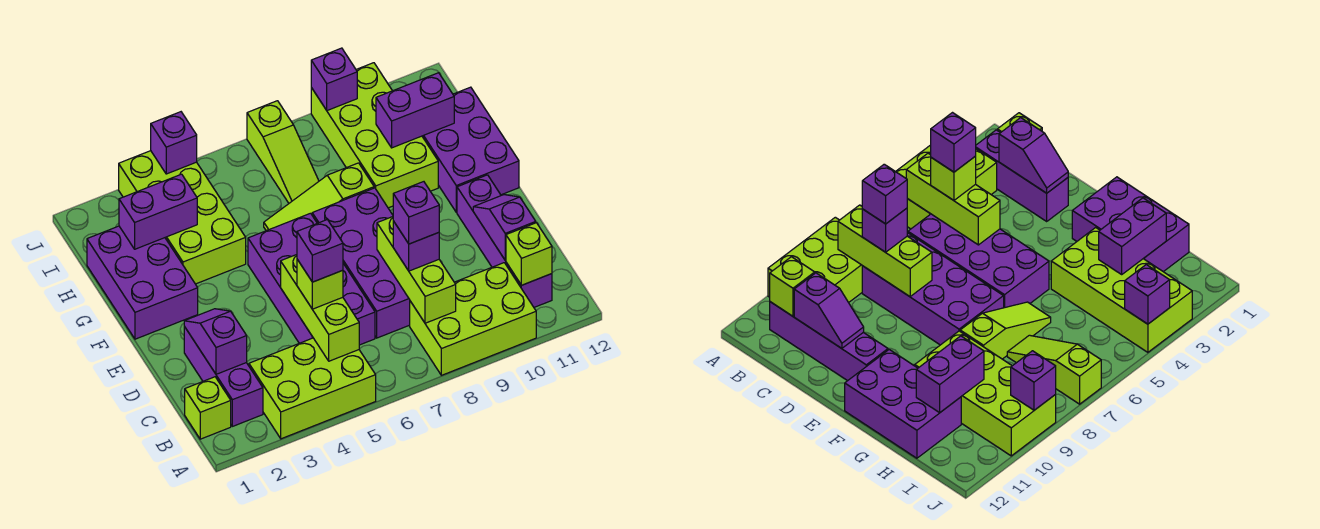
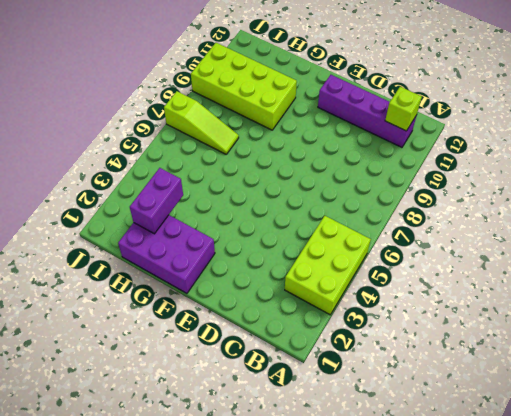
none -> lime brick A8:B10 level 1
none -> lime brick B1 level 1
none -> purple brick B2:D2 level 1

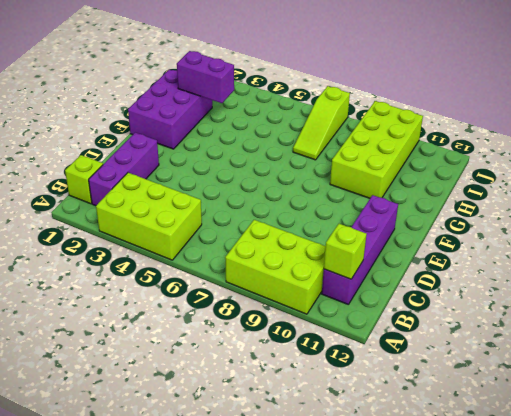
none -> purple brick C5:F6 level 1
none -> purple brick C7:F8 level 1
none -> purple brick F11:H12 level 1

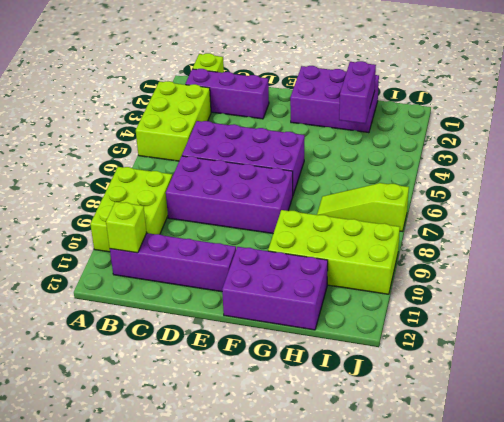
none -> lime brick G3:J4 level 1
none -> lime slope G6:G8 level 1 top 8
none -> lime brick B5:D5 level 2

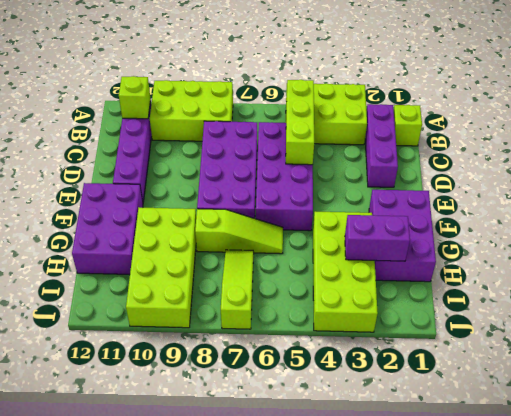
none -> lime brick B8:D8 level 2
none -> purple slope C2:D2 level 2 top C
none -> purple slope C11:D11 level 2 top C

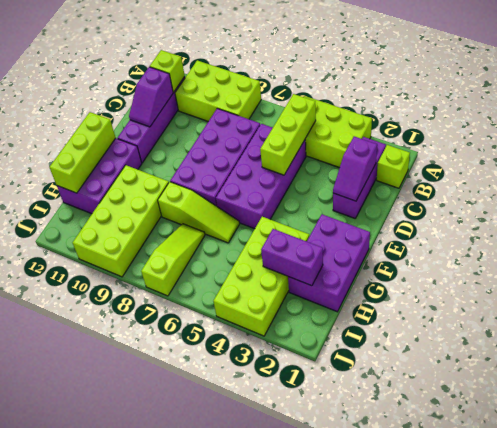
lime brick F12:H12 level 2 -> lime brick B8:D8 level 2
none -> purple brick H10:H11 level 2
none -> purple brick J4 level 2
none -> purple brick J9 level 2

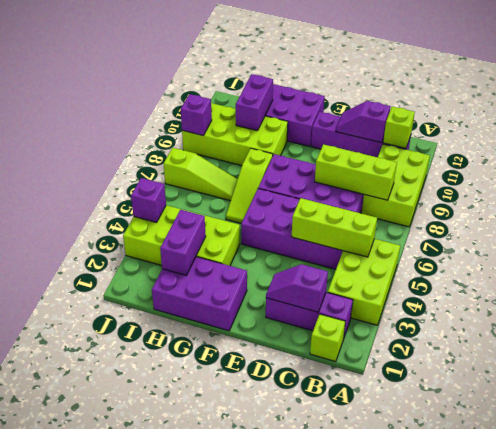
none -> lime brick C5 level 3
none -> purple brick C8 level 3
none -> purple brick C5 level 4

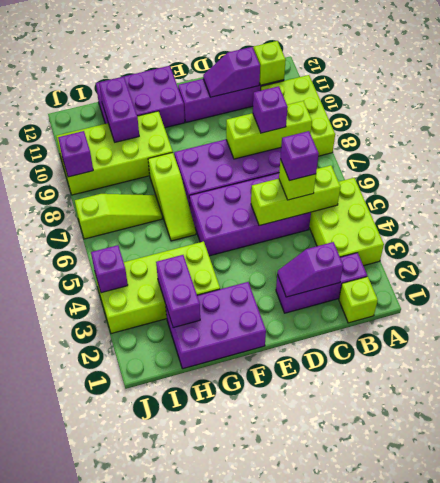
none -> purple brick C8 level 4

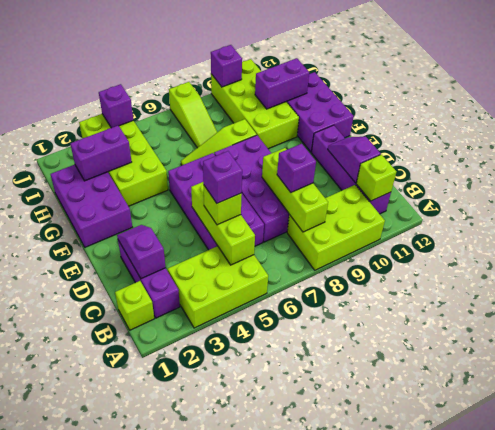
none -> purple brick C8 level 4

